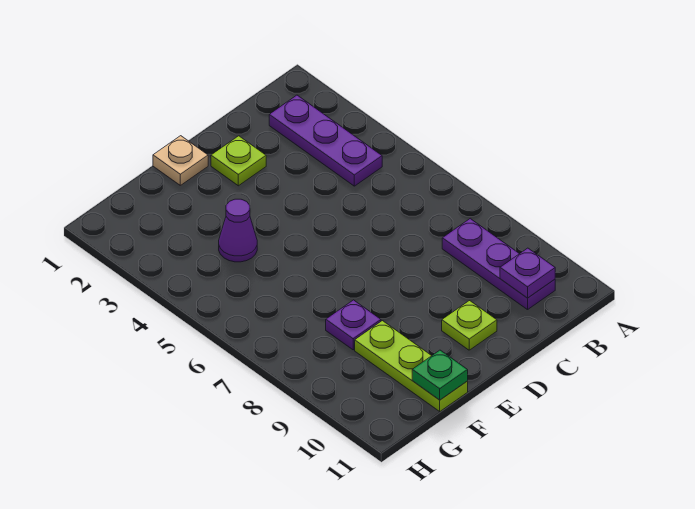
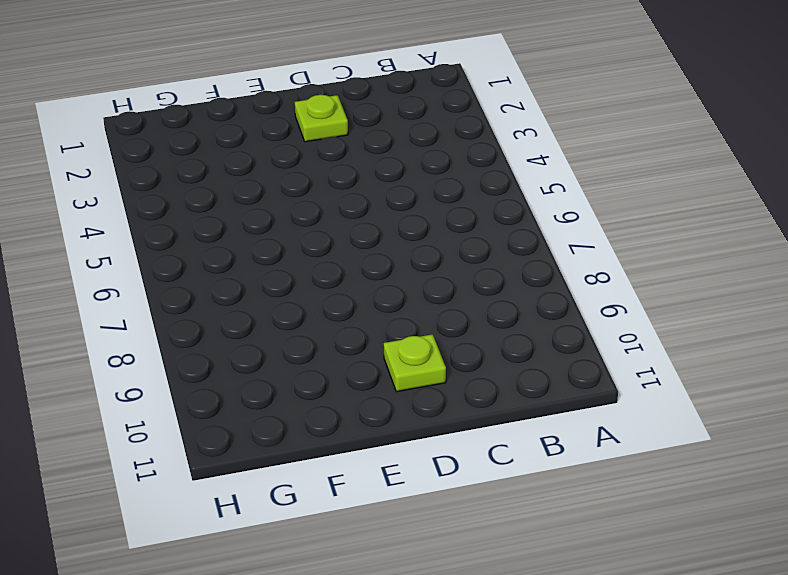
none -> purple plate B2:B4 level 1
none -> purple plate B8:B10 level 1

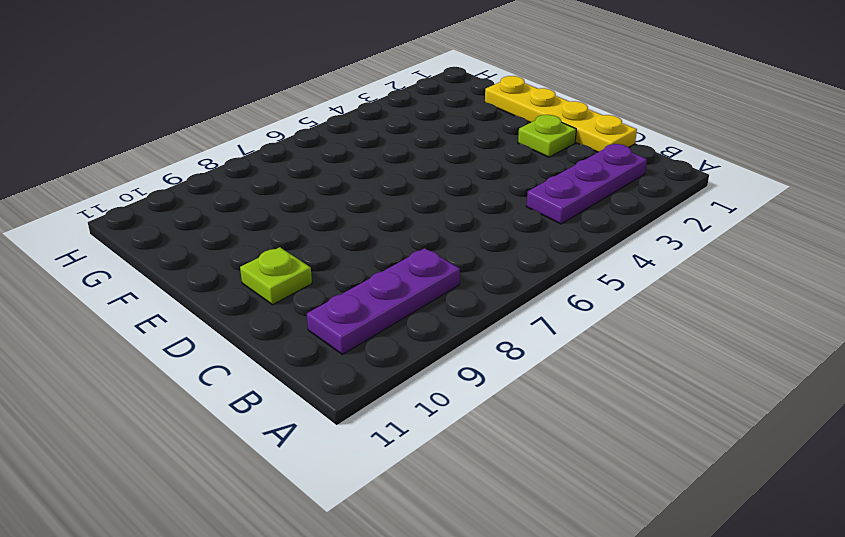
yellow plate C1:F1 level 1 -> tan plate E1 level 1
none -> purple cone F4 level 1
none -> purple plate F8 level 1

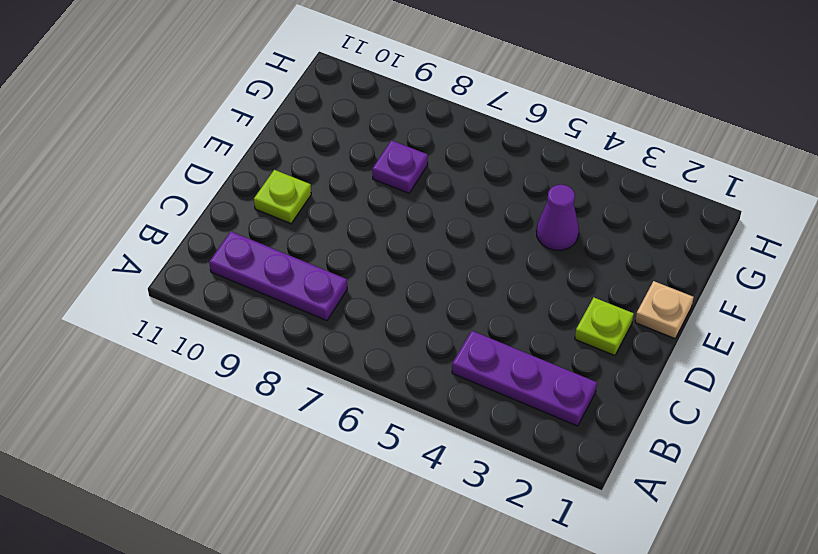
none -> lime plate F9:F11 level 1
none -> purple plate B10 level 2

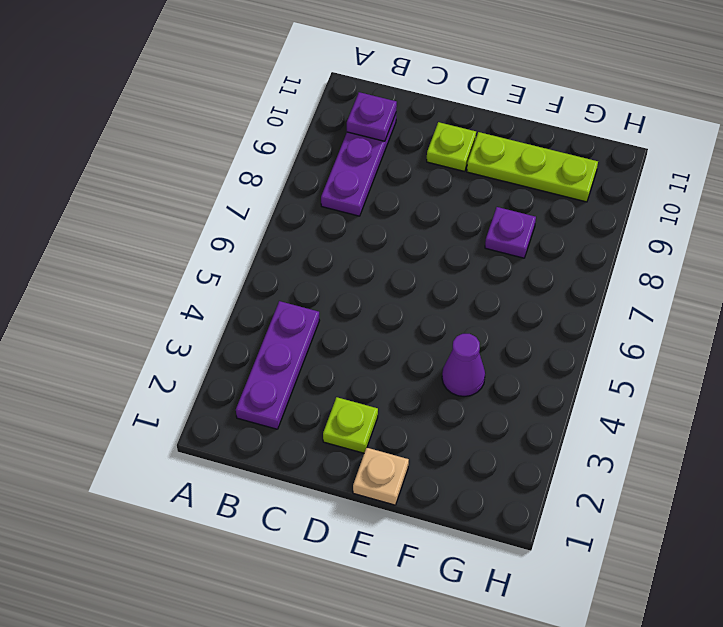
lime plate E10:G10 level 1 -> lime plate F9:F11 level 1
none -> green plate F11 level 2

